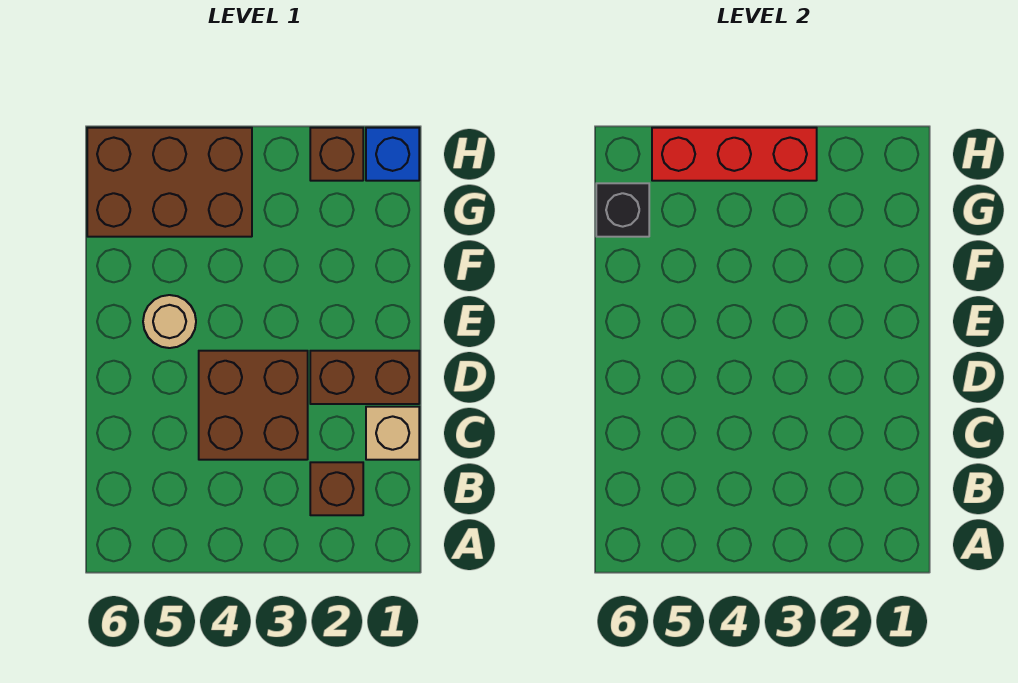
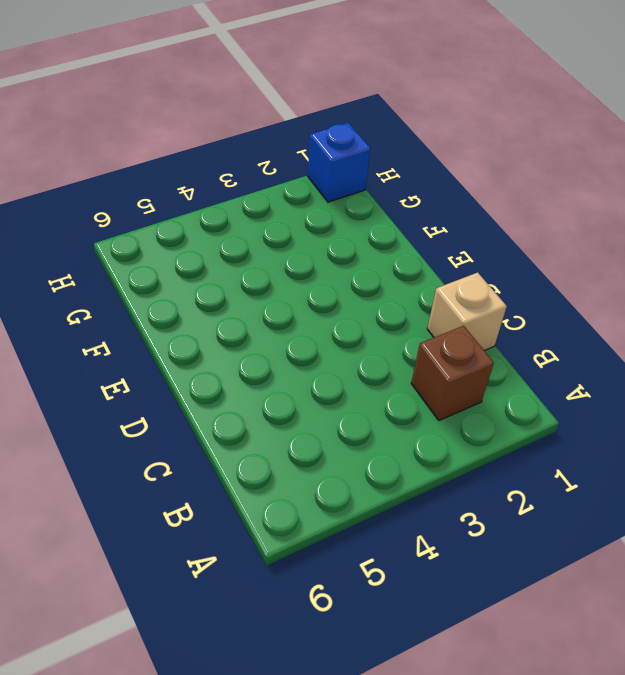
none -> brown brick C3:D4 level 1
none -> brown brick D1:D2 level 1

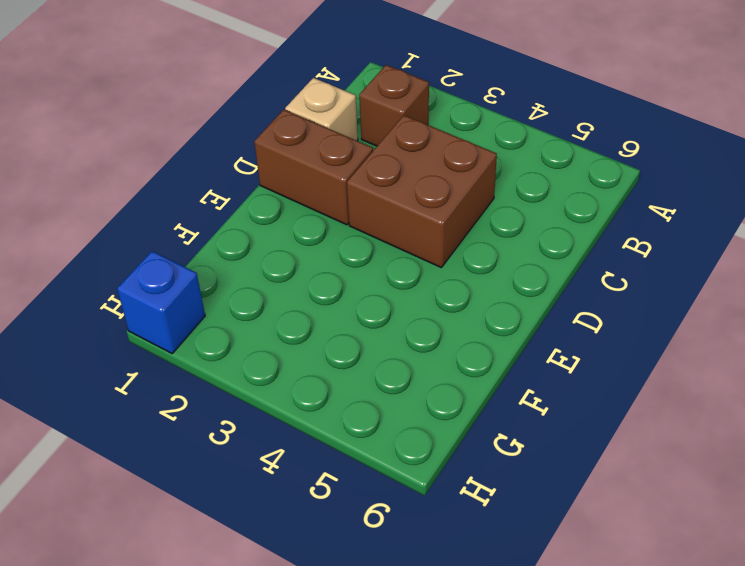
none -> tan round brick E5 level 1
none -> brown brick G4:H6 level 1

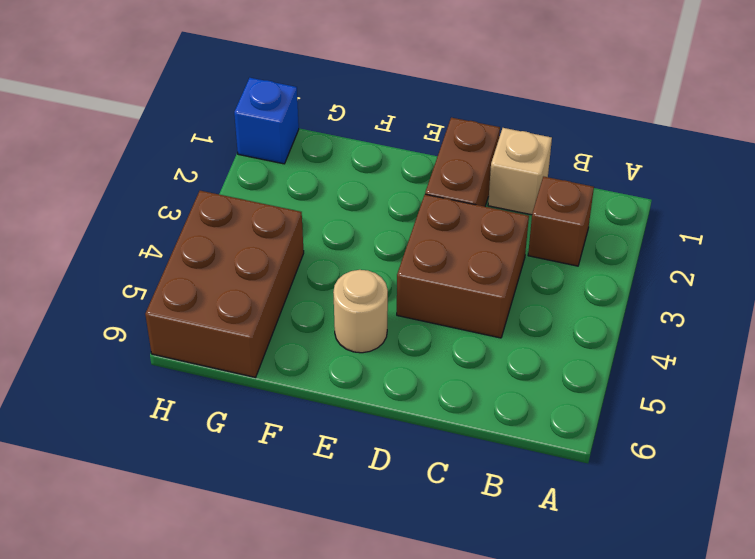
none -> brown brick H2 level 1
none -> black brick G6 level 2

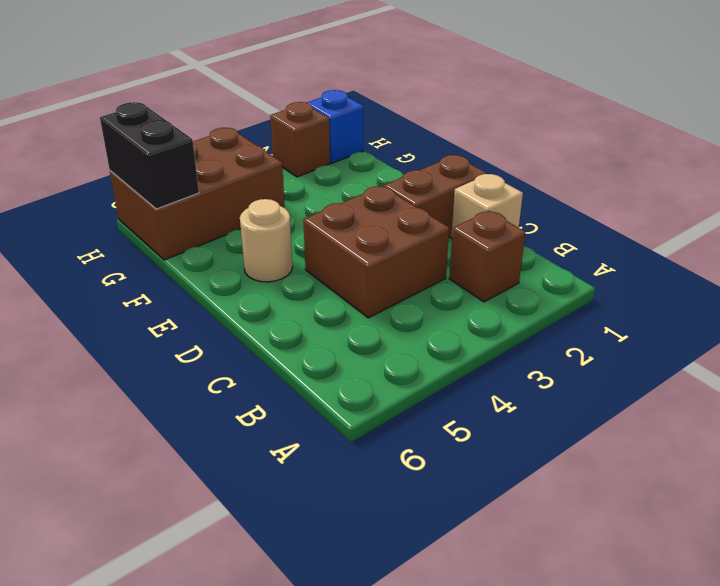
black brick G6:H6 level 2 -> black brick G6 level 2
none -> red brick H3:H5 level 2

